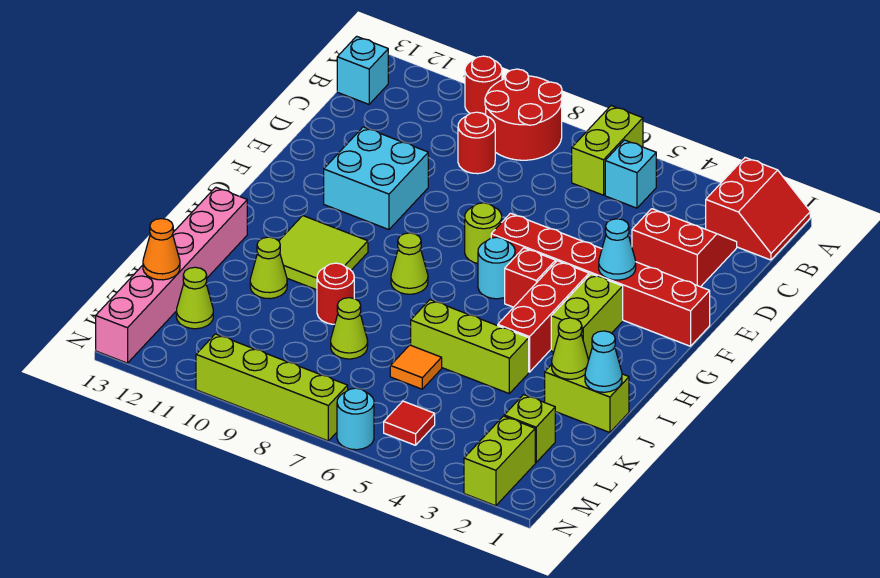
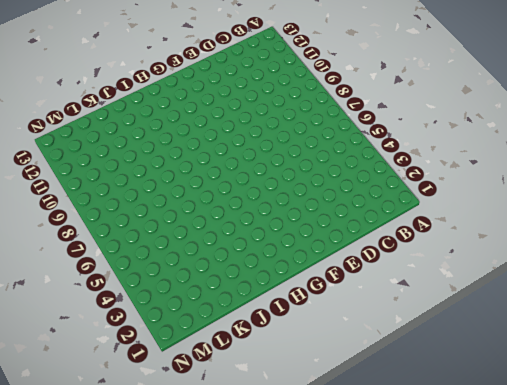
none -> red slope A1:B2 level 1 top 2
none -> lime brick A6:B6 level 1
none -> red round brick A8:B9 level 1
none -> red round brick A10 level 1

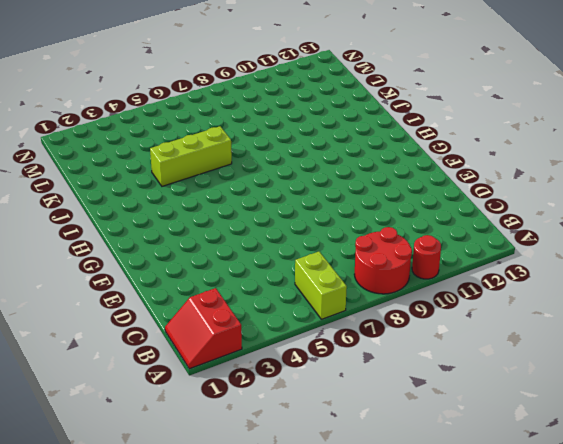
none -> cyan brick B5 level 1
none -> cyan brick B13 level 1
none -> red slope C2:D3 level 1 top D
none -> red round brick C9 level 1

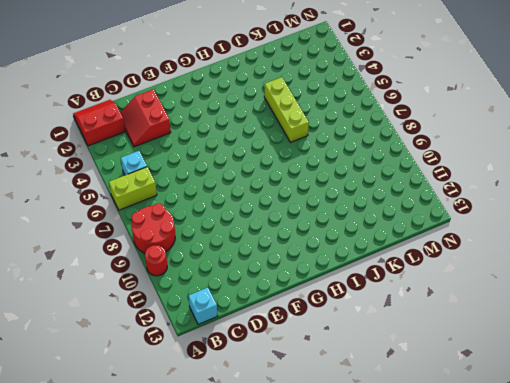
none -> red round brick C9 level 1
none -> cyan brick E10:F11 level 1
none -> red brick F1:F6 level 1
none -> lime round brick F7 level 1

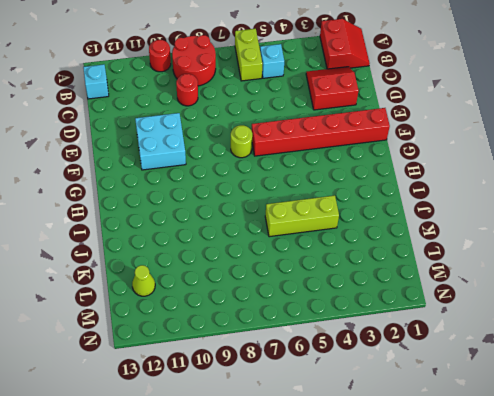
none -> lime brick G3:H3 level 1
none -> red brick G4:I4 level 1
none -> red brick G5 level 1
none -> cyan round brick G6 level 1

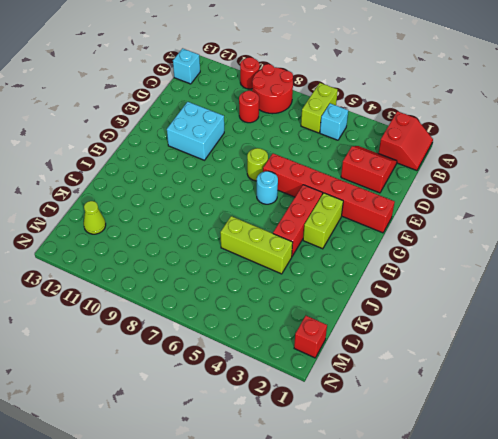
red brick M1 level 1 -> red brick G5 level 1
none -> lime cone H8 level 1
none -> lime tile H10:I11 level 1
none -> pink brick I13:N13 level 1
none -> lime brick J1:J2 level 1

